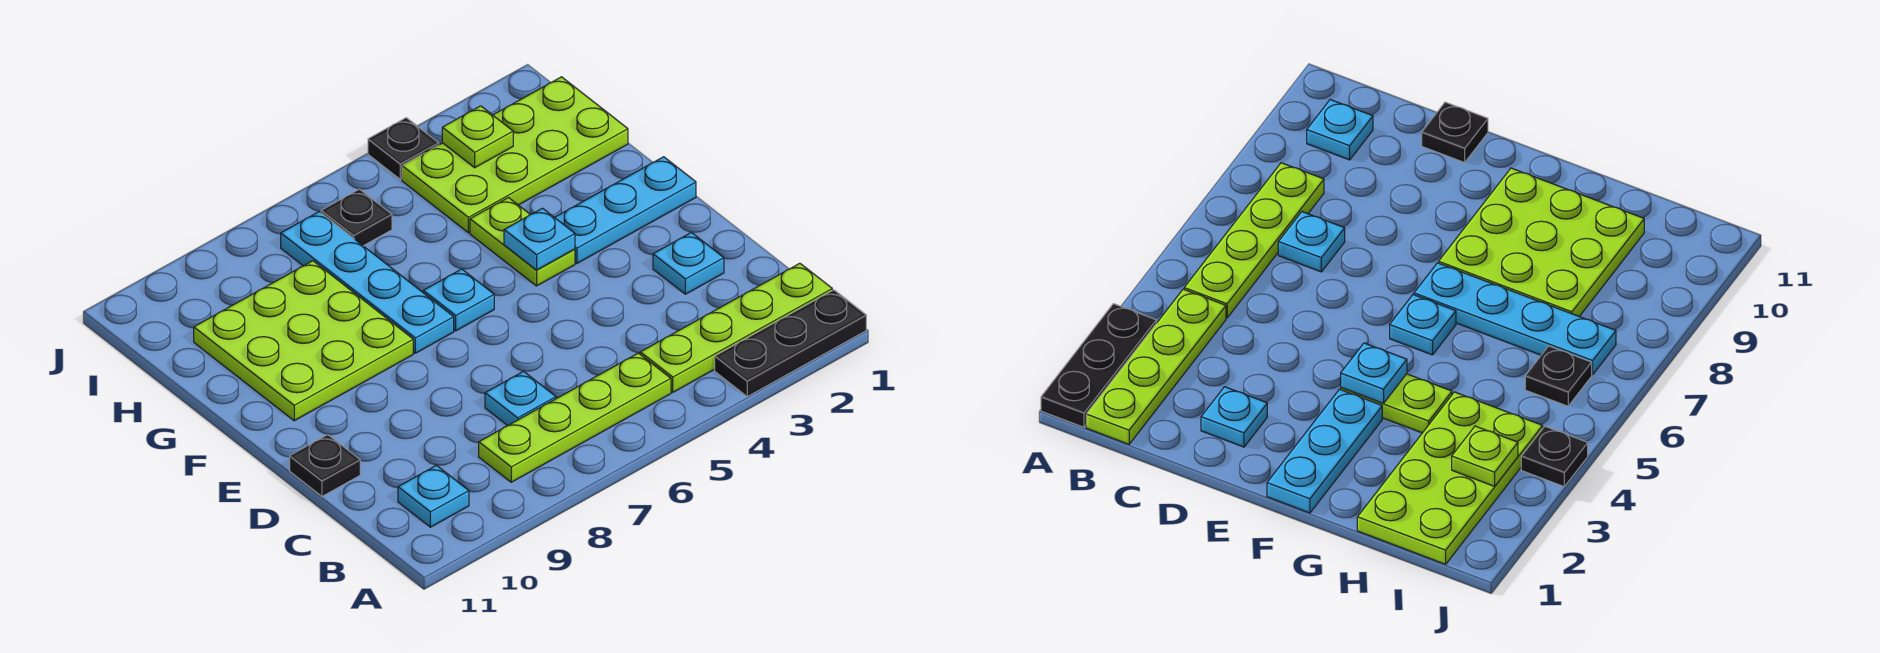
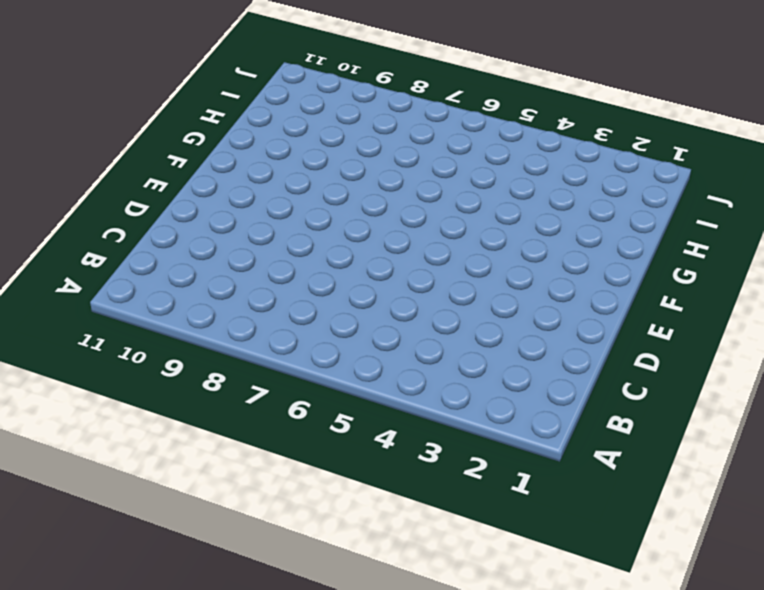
none -> black plate A1:A3 level 1
none -> lime plate B1:B4 level 1
none -> lime plate B5:B8 level 1

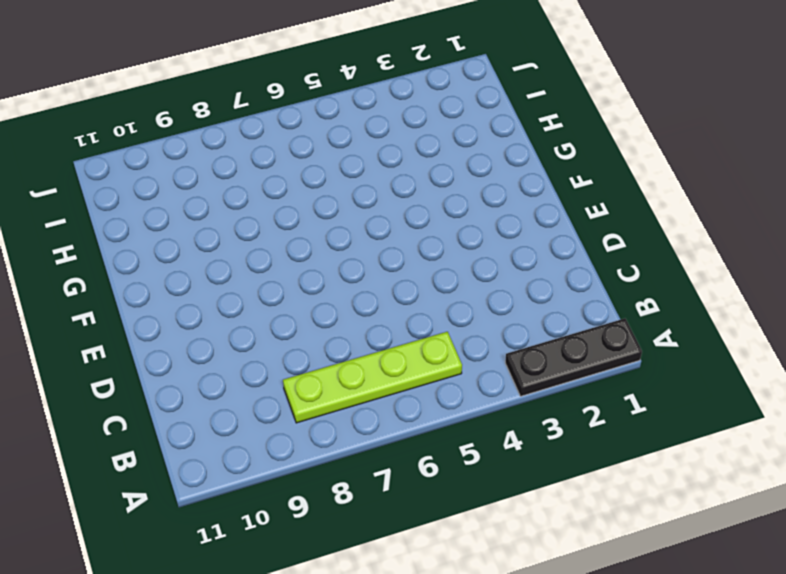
none -> lime plate B1:B4 level 1
none -> cyan plate B10 level 1
none -> cyan plate C7 level 1

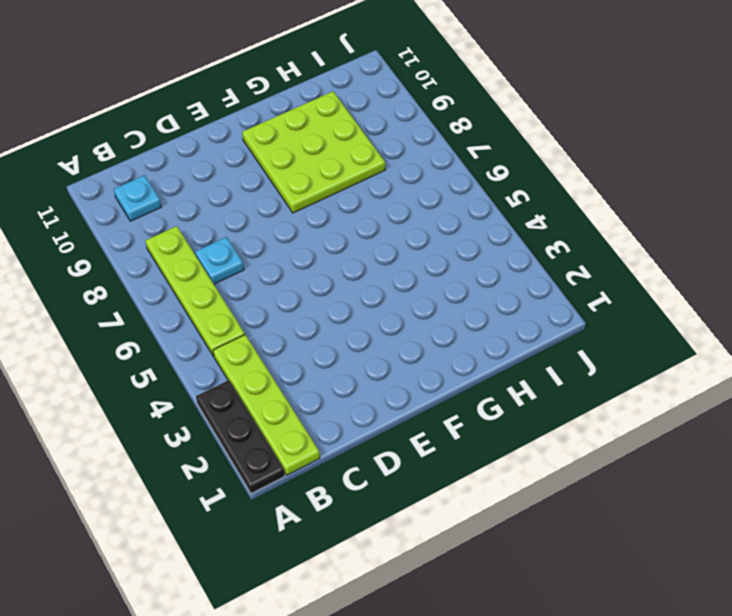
none -> cyan plate D2 level 1
none -> black plate D11 level 1
none -> cyan plate F1:F3 level 1

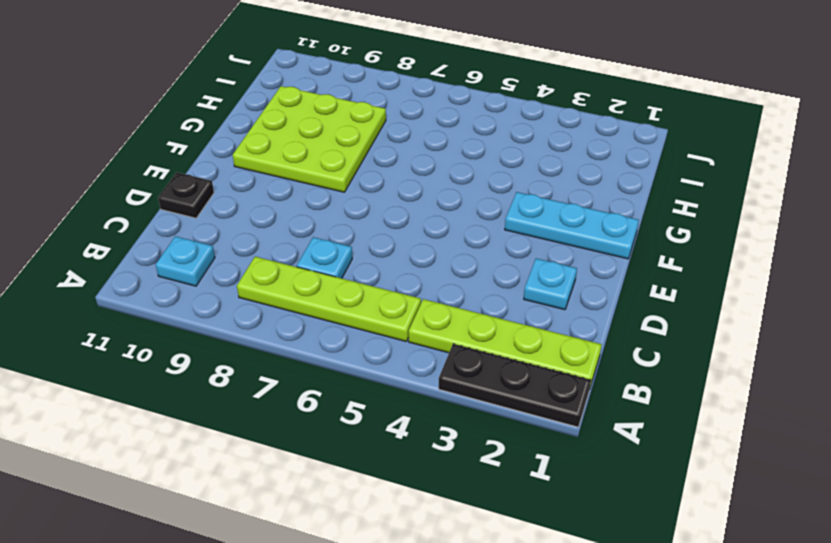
none -> lime plate F4:G4 level 1
none -> cyan plate F6 level 1
none -> cyan plate F7:I7 level 1

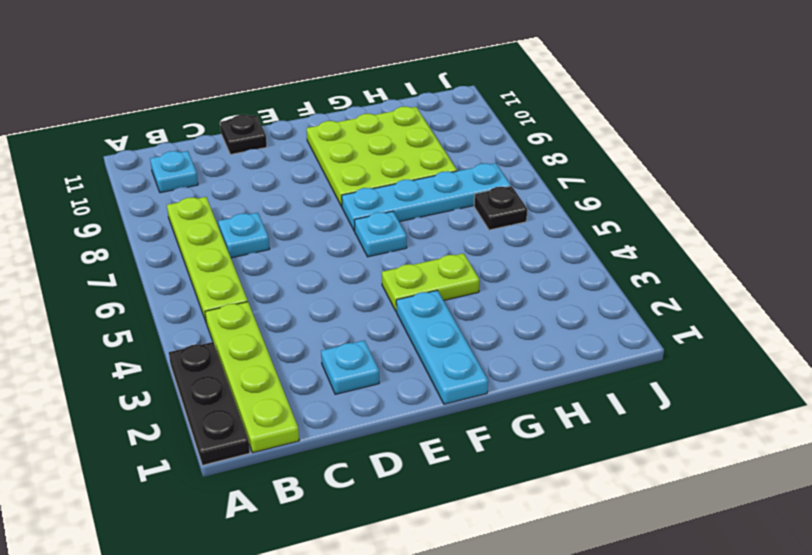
none -> lime plate H1:I4 level 1
none -> black plate J4 level 1
none -> cyan plate F4 level 2

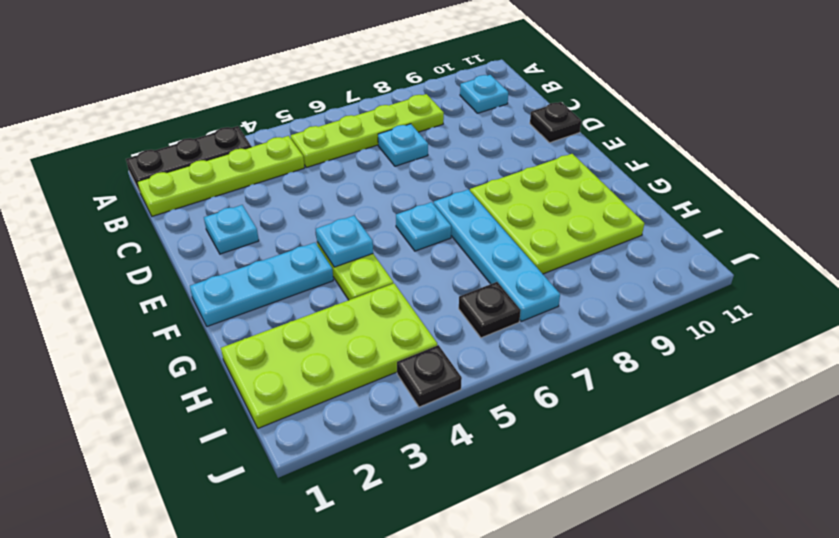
none -> lime plate I3 level 2

